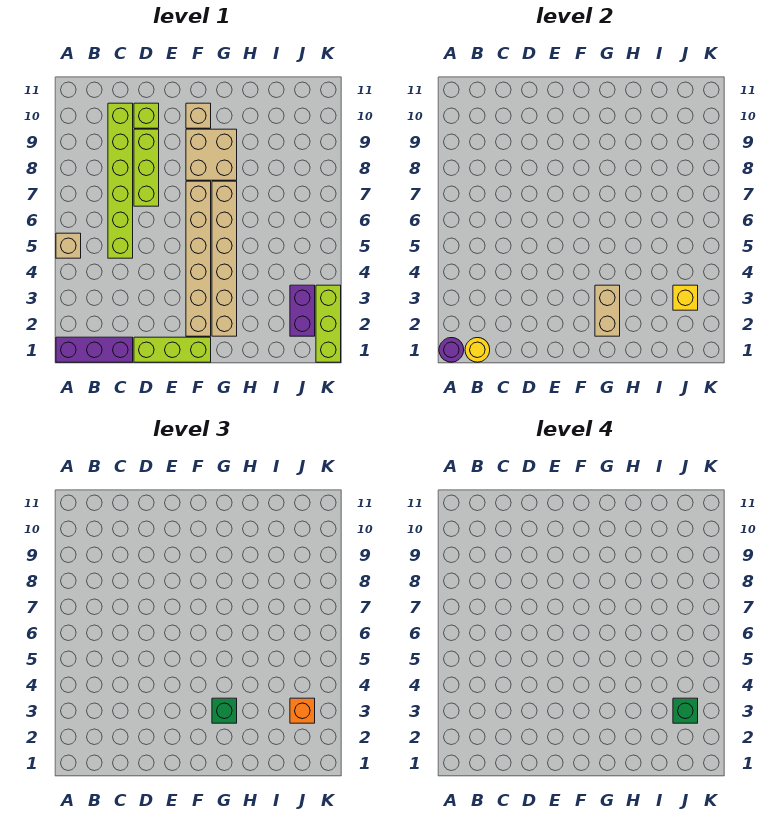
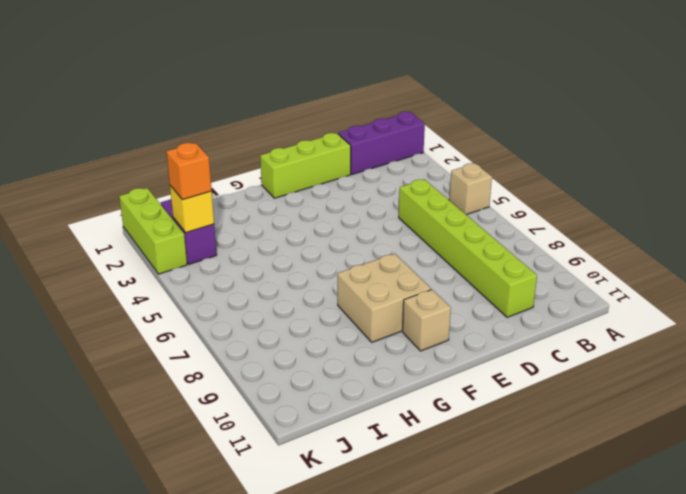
none -> lime brick D7:D9 level 1
none -> lime brick D10 level 1
none -> tan brick F2:F7 level 1

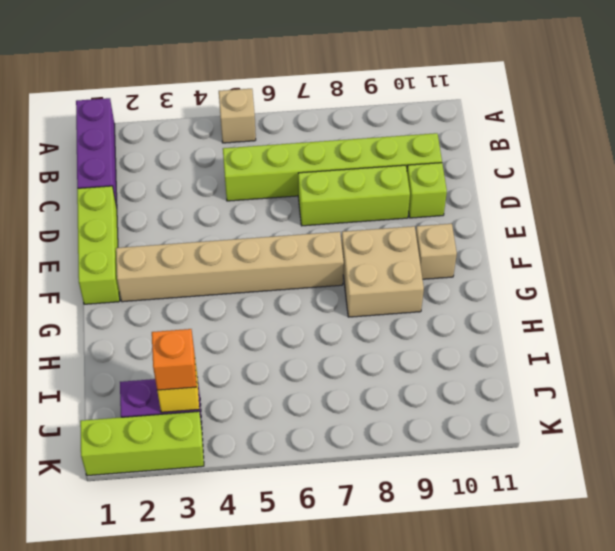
none -> tan brick G2:G7 level 1
none -> purple round brick A1 level 2
none -> yellow round brick B1 level 2

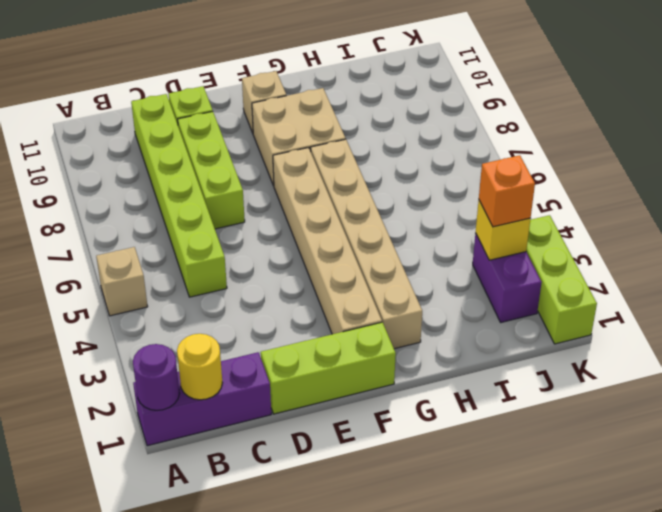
none -> tan brick G2:G3 level 2
none -> green brick G3 level 3
none -> green brick J3 level 4

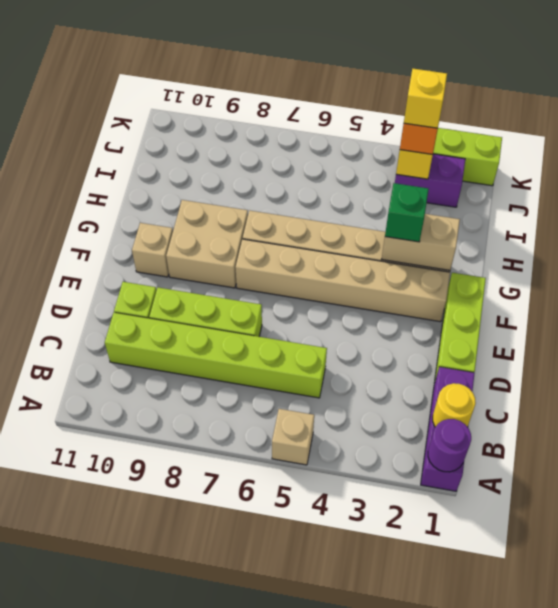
yellow brick J3 level 4 -> green brick J3 level 4

